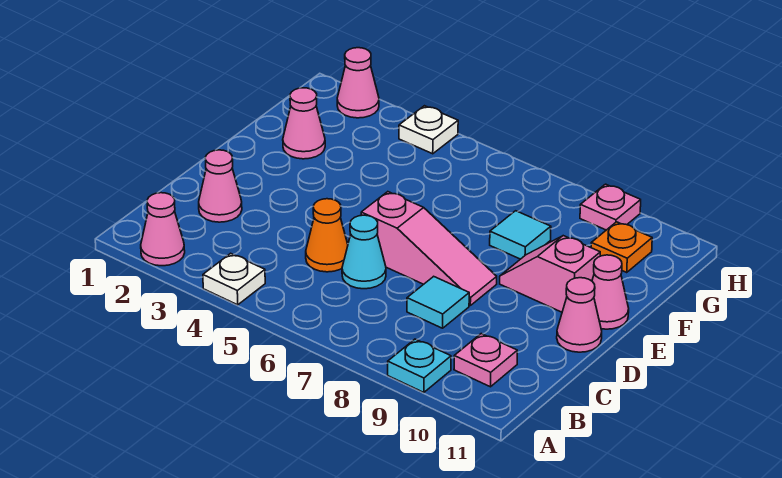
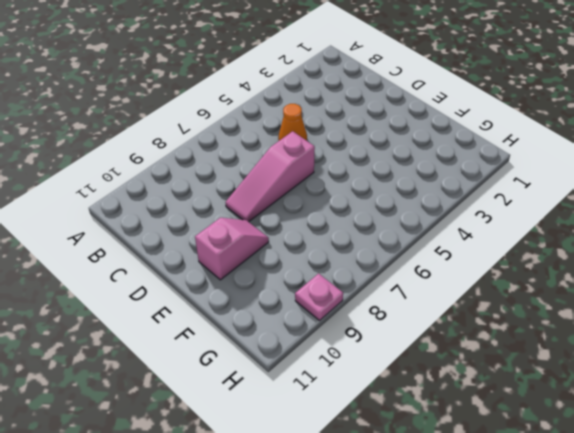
none -> pink cone A2 level 1
none -> white plate A4 level 1
none -> cyan plate A9 level 1

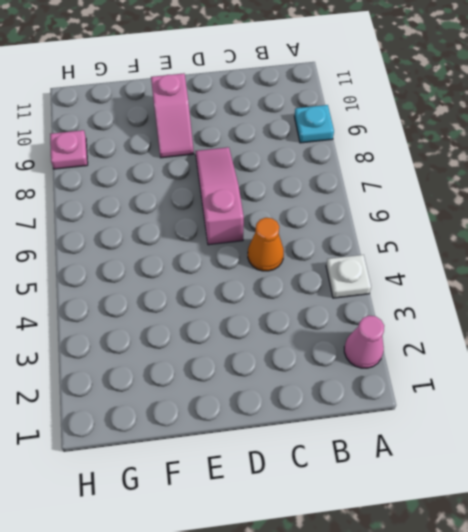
none -> pink plate B10 level 1
none -> pink cone C2 level 1
none -> cyan cone C6 level 1

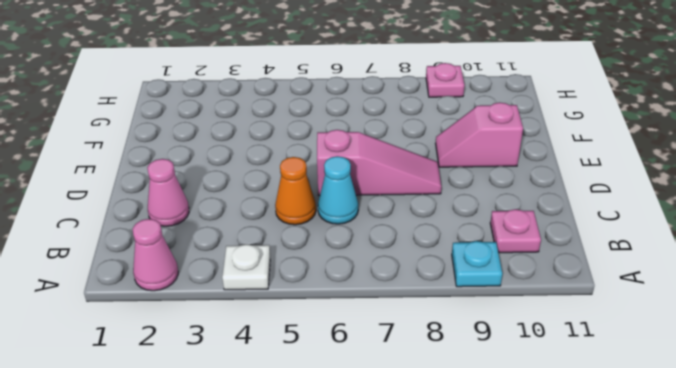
none -> cyan tile C8 level 1
none -> pink cone D11 level 1
none -> pink cone E11 level 1

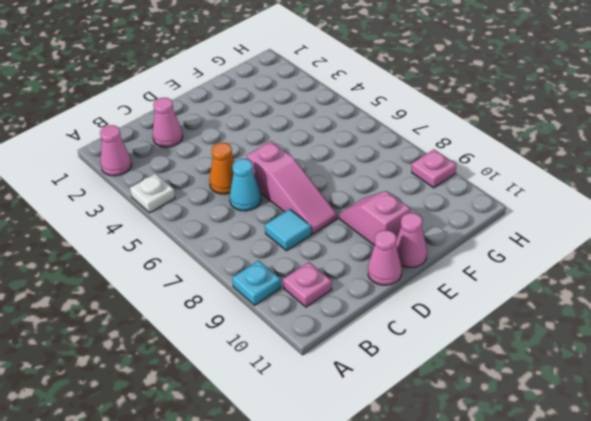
none -> pink cone F2 level 1
none -> cyan tile F8 level 1
none -> orange plate G10 level 1

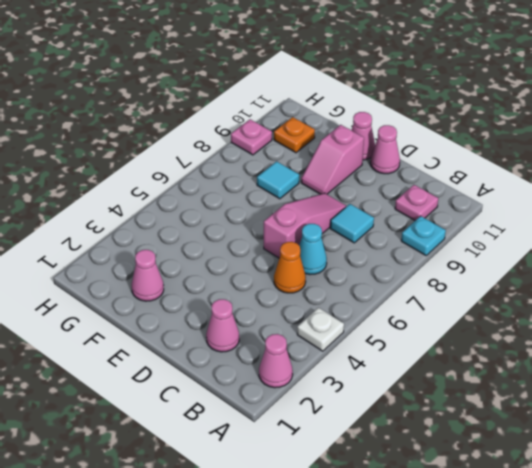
none -> pink cone H2 level 1
none -> white plate H4 level 1

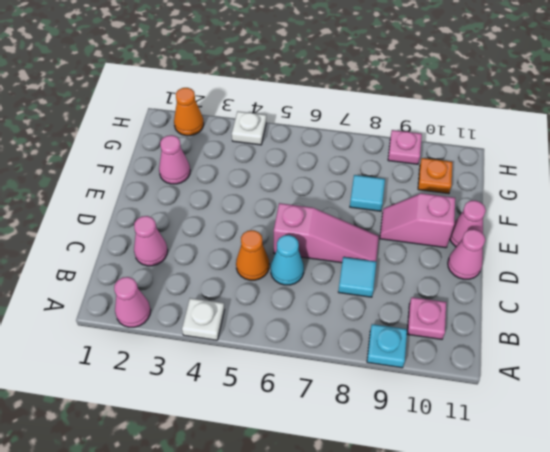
orange cone H2 level 1 -> pink cone H2 level 1

